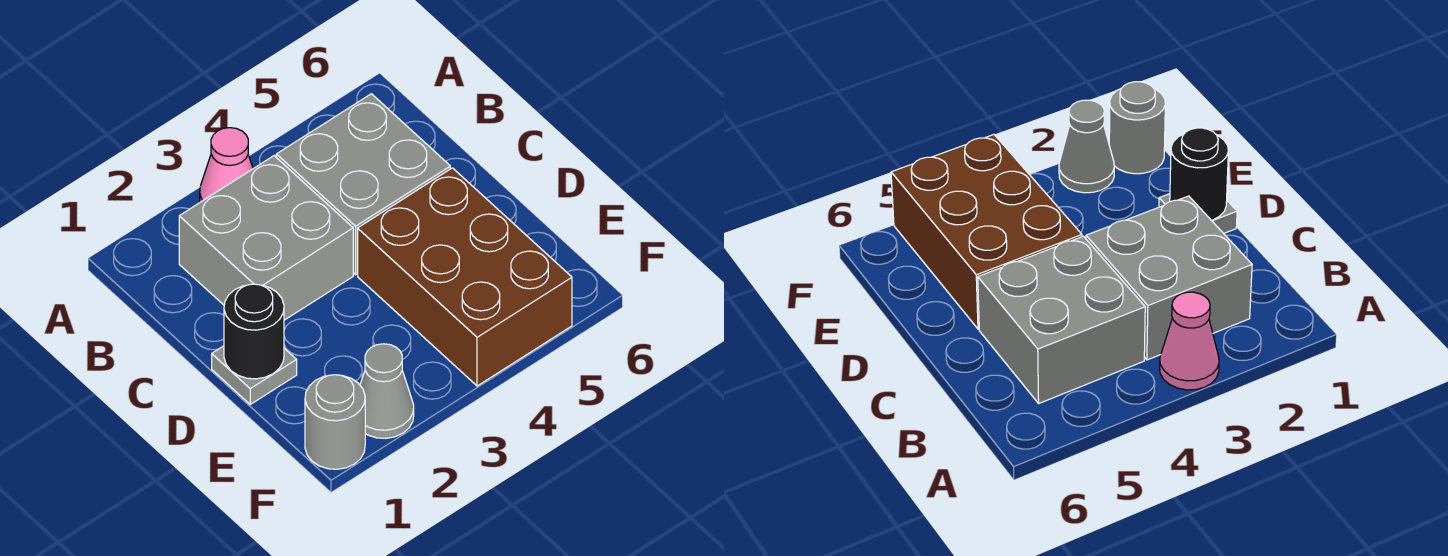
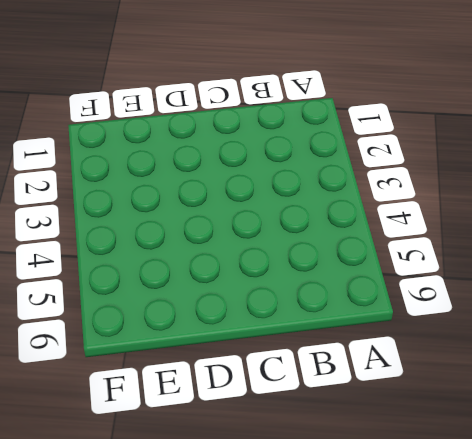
none -> pink cone A3 level 1
none -> grey brick B2:C3 level 1

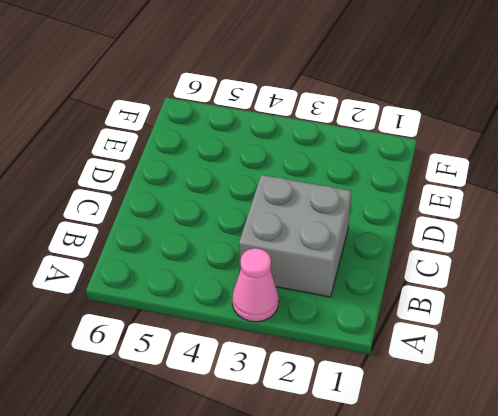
none -> grey brick B4:C5 level 1
none -> grey plate D1 level 1

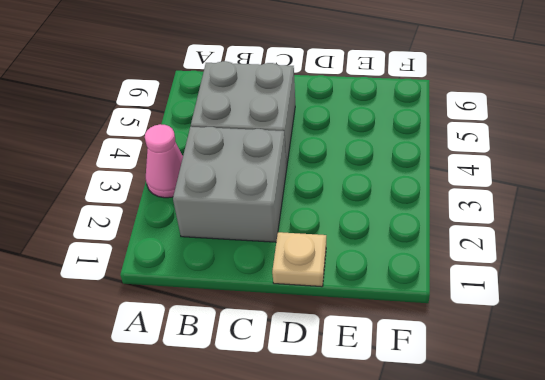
tan plate D1 level 1 -> grey plate D1 level 1
none -> brown brick D4:F5 level 1
none -> grey round brick F1 level 1

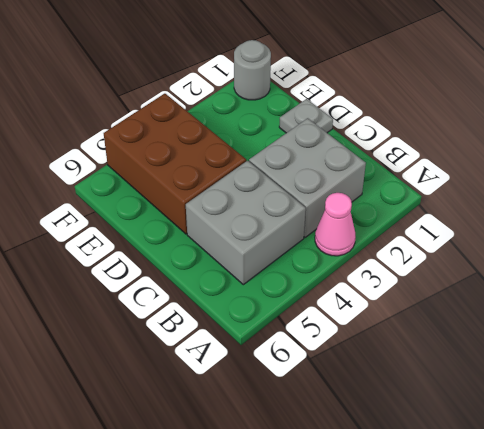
none -> grey cone F2 level 1
none -> black round brick D1 level 2

